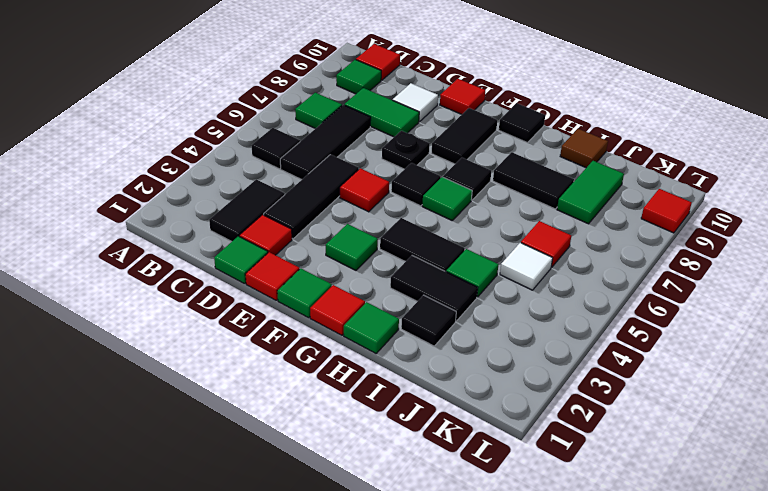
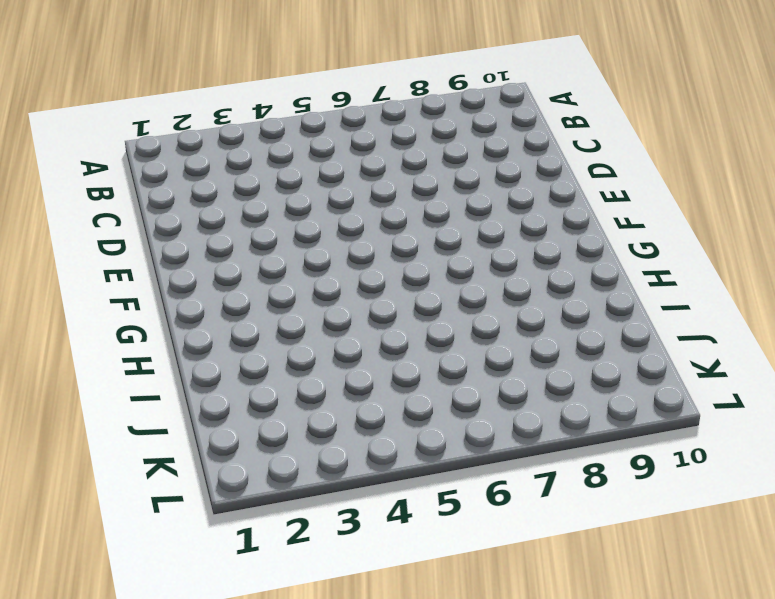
none -> black tile B5 level 1
none -> green tile B7 level 1
none -> green tile B9 level 1
none -> red tile B10 level 1

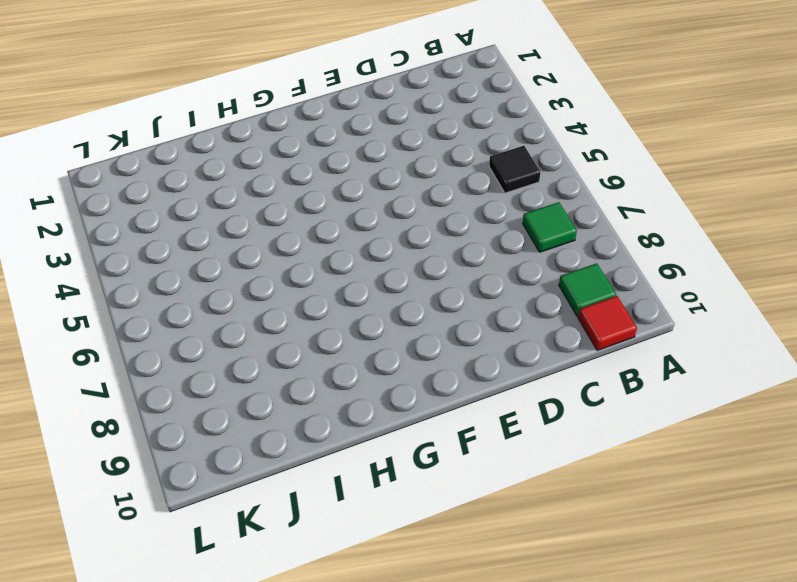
none -> black tile C2:C3 level 1
none -> black tile C5:C7 level 1
none -> green tile C8:D8 level 1
none -> green tile D1 level 1

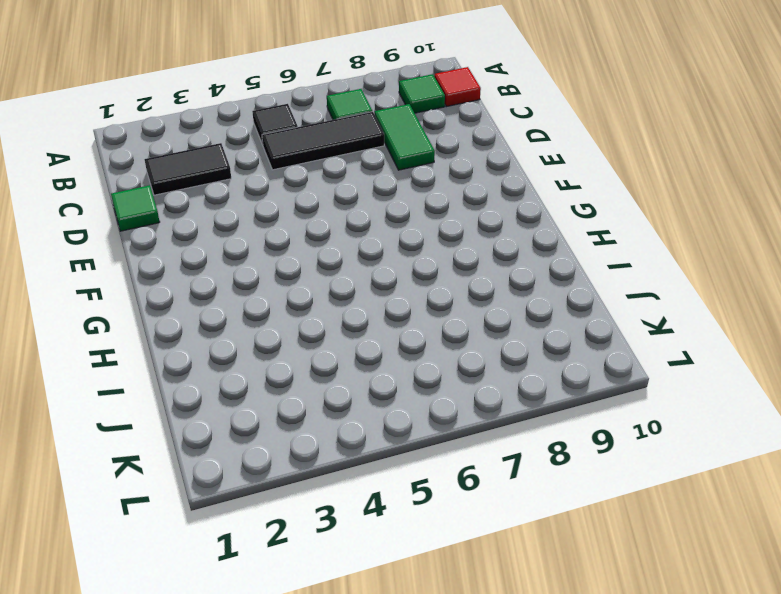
none -> red tile D2 level 1
none -> black tile D3:D5 level 1
none -> white tile D9 level 1
none -> red tile E1 level 1

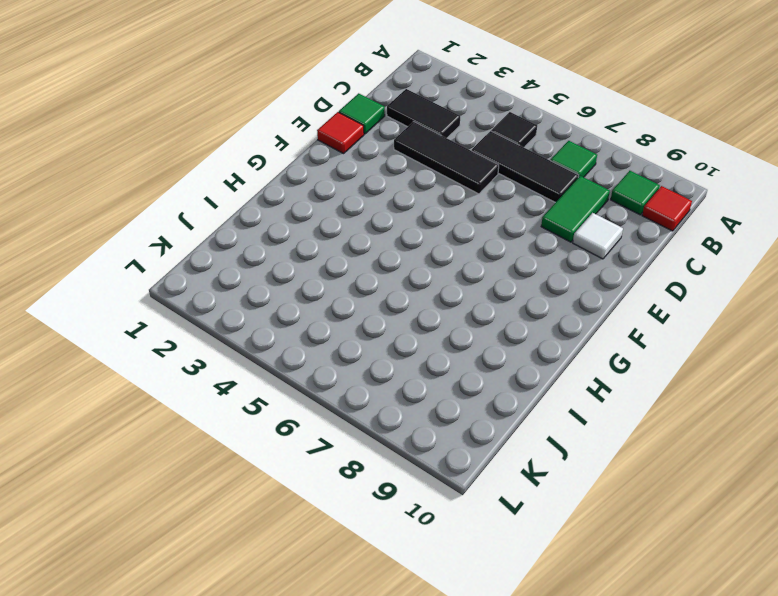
none -> red tile D2 level 1
none -> red tile E5 level 1
none -> black plate E7 level 1
none -> red tile E10 level 1

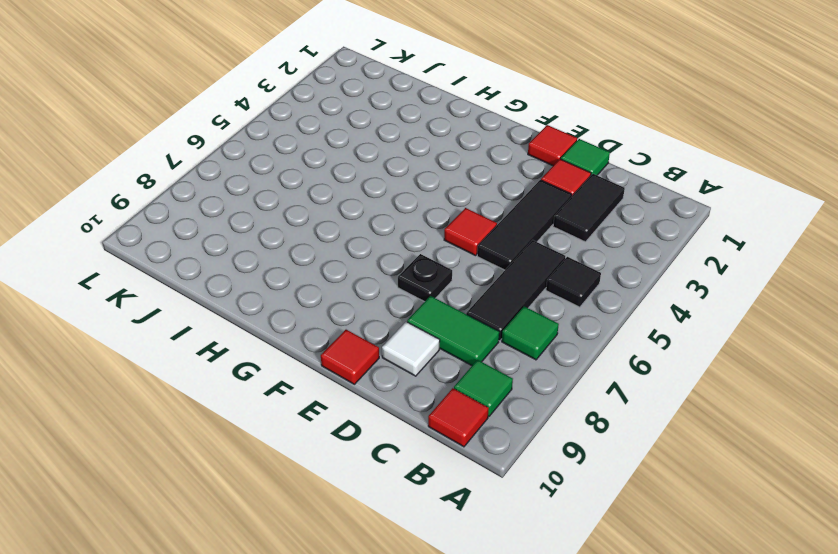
none -> green tile F1 level 1
none -> green tile F3 level 1
none -> black tile F6 level 1
none -> black tile F8:F9 level 1

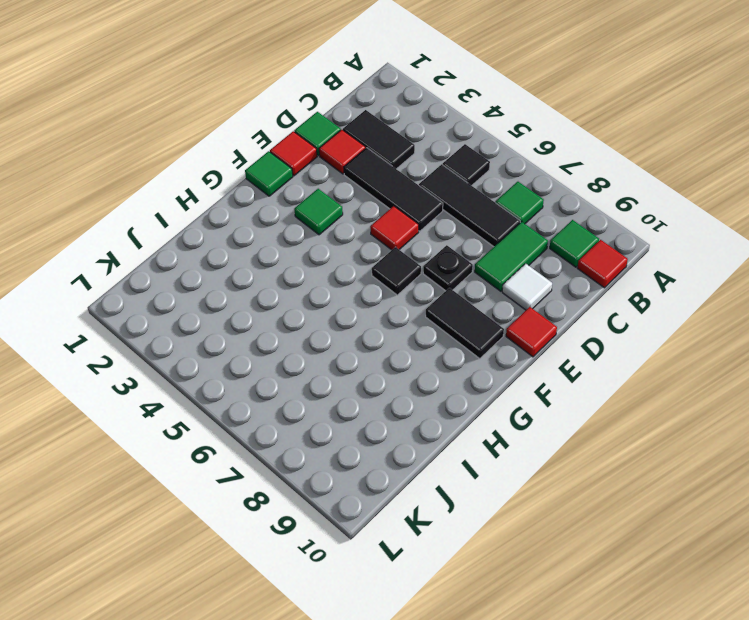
none -> red tile G1 level 1
none -> black tile G4:H4 level 1
none -> green tile G6 level 1
none -> black tile G7 level 1

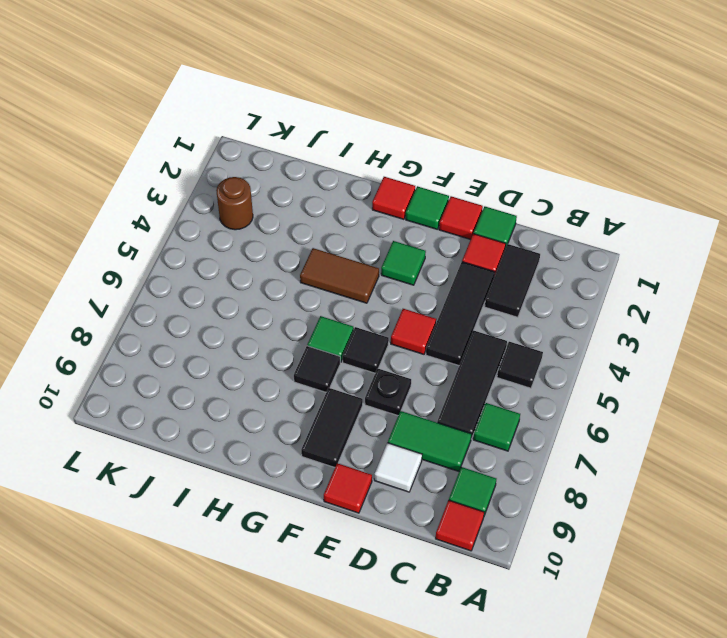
brown tile G4:H4 level 1 -> black tile G4:H4 level 1
brown round brick K3 level 1 -> none
none -> black tile G10 level 1
none -> green tile H1 level 1
none -> black tile H3:I3 level 1
none -> black tile H8:I8 level 1

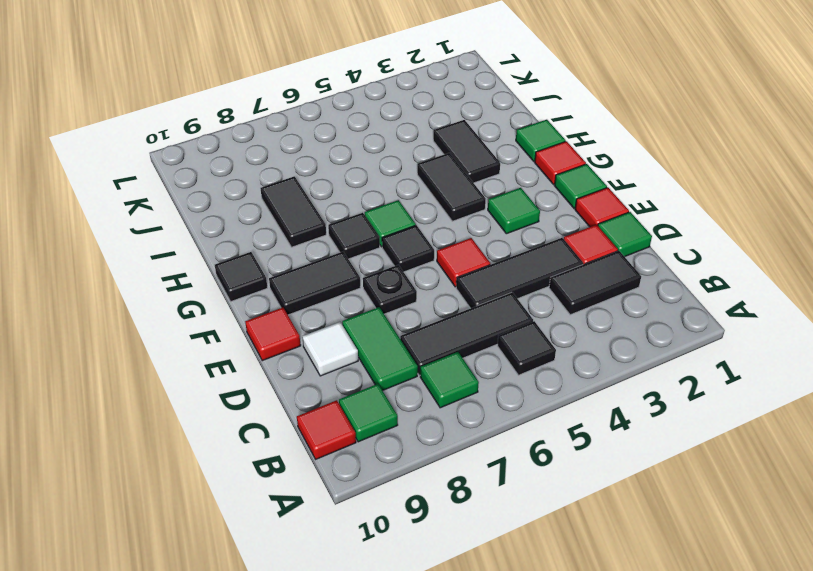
none -> black tile I2 level 1
none -> green tile I4 level 1
none -> brown tile I10 level 1
none -> white tile J5 level 1

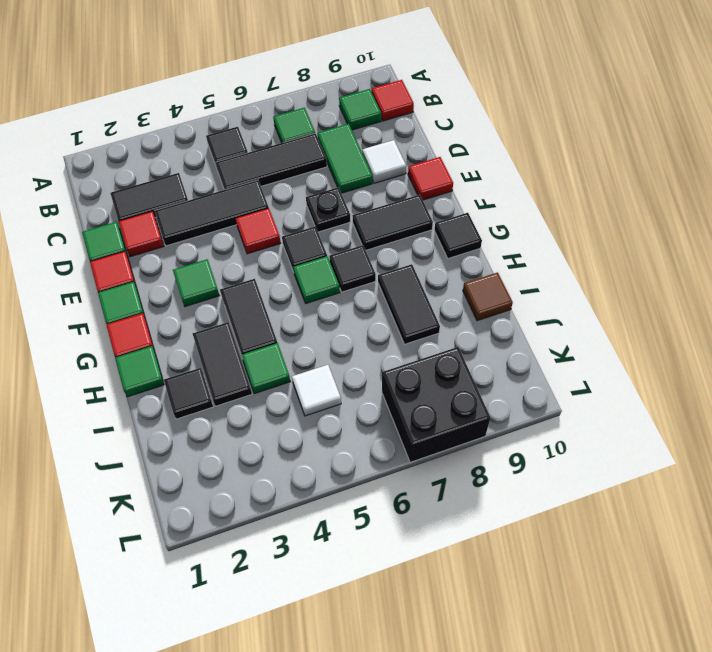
black brick K7:L8 level 1 -> none
none -> red tile J6 level 1
none -> green tile J8:J9 level 1
none -> red tile L9 level 1

